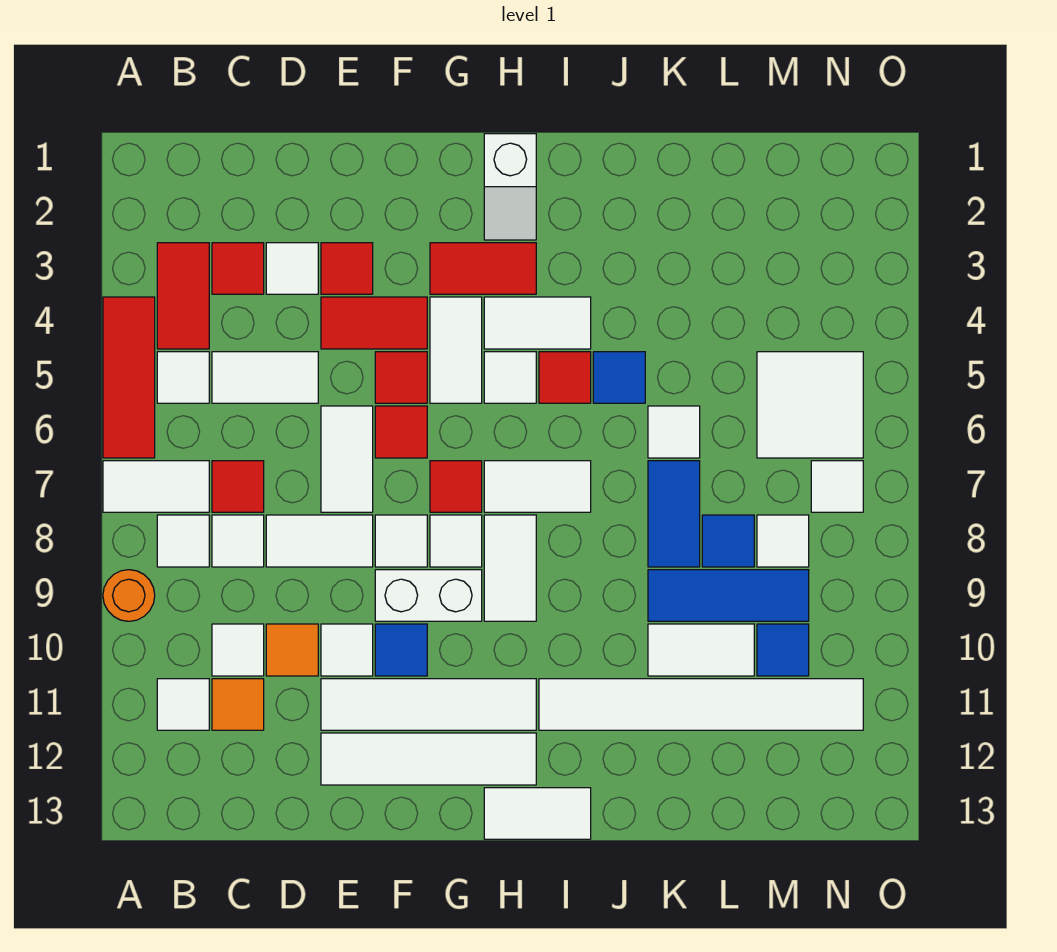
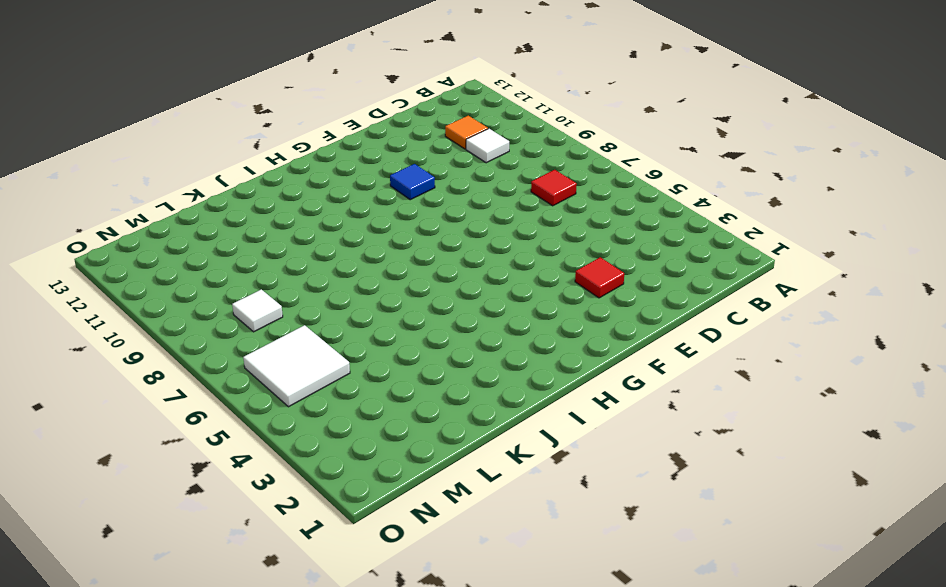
none -> red tile A4:A6 level 1
none -> white tile A7:B7 level 1
none -> orange round brick A9 level 1
none -> red tile B3:B4 level 1

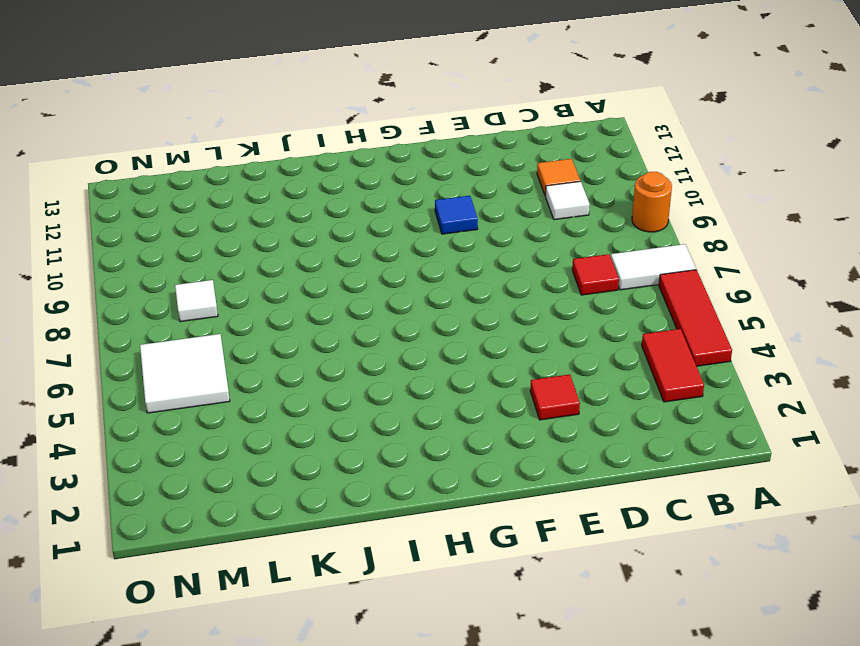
none -> white tile B5 level 1
none -> white tile B8 level 1
none -> white tile B11 level 1
none -> red tile C3 level 1

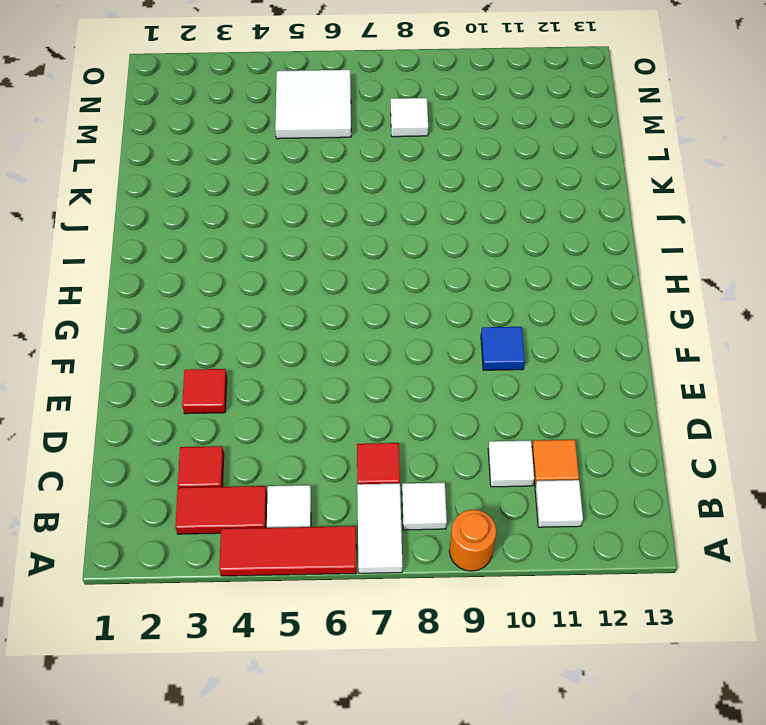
none -> white tile C5:D5 level 1
none -> white tile C8 level 1
none -> white tile D3 level 1
none -> white tile D8:E8 level 1

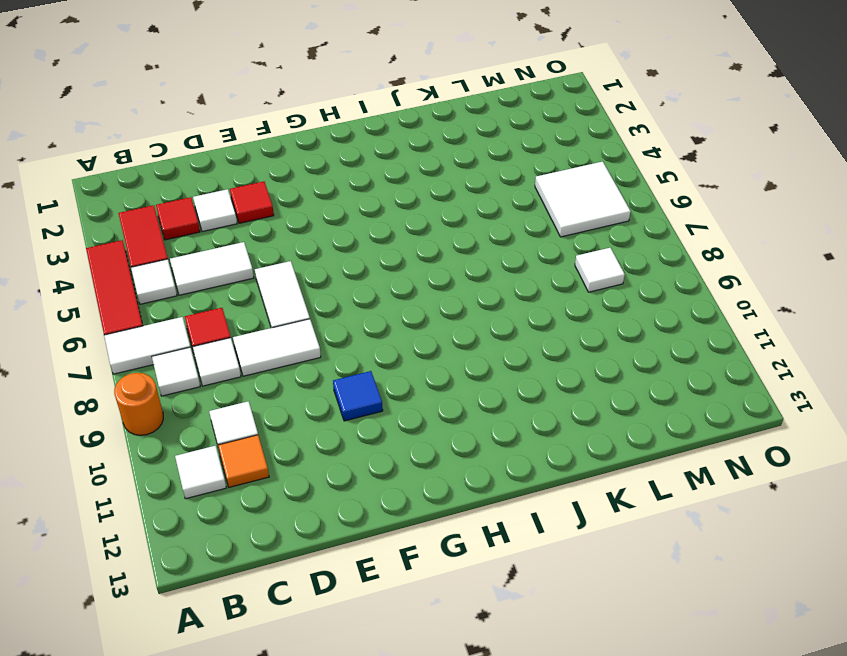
none -> orange tile D10 level 1
none -> red tile E4:F4 level 1
none -> white tile E10 level 1
none -> white tile E11:H11 level 1

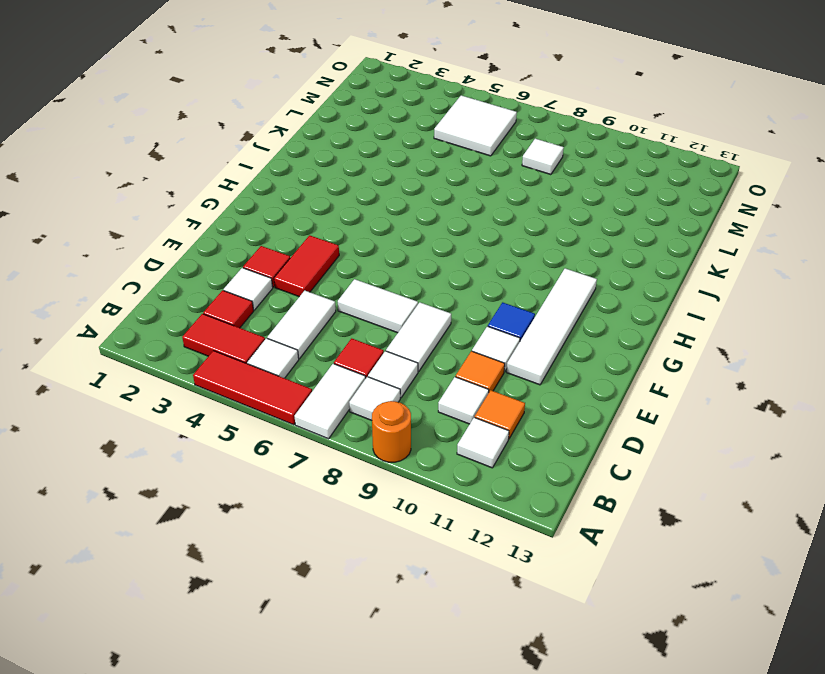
none -> white tile E12:H12 level 1
none -> red tile F5 level 1
none -> red tile F6 level 1
none -> white tile F8 level 1

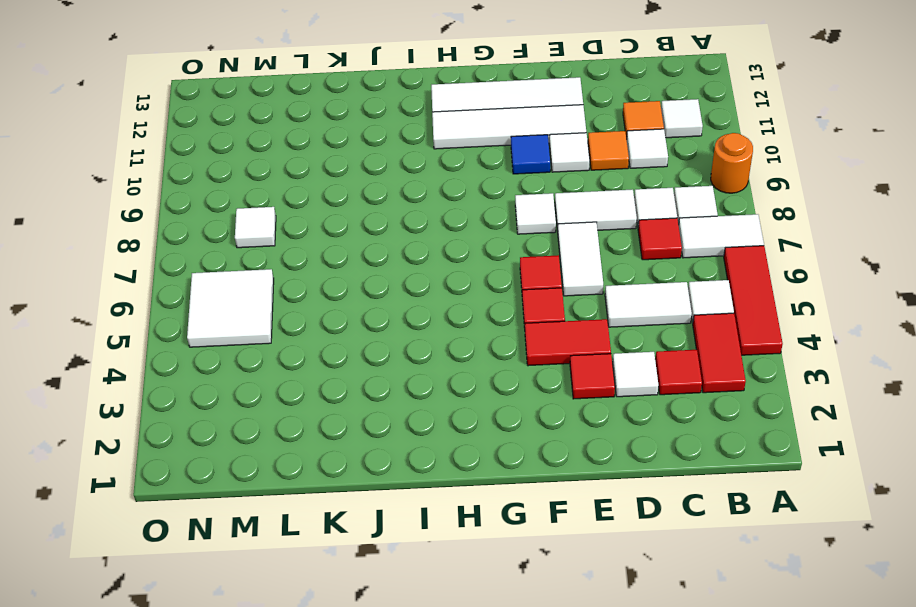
none -> white brick F9:G9 level 1
none -> red tile G3:H3 level 1
none -> white tile G4:G5 level 1
none -> red tile G7 level 1

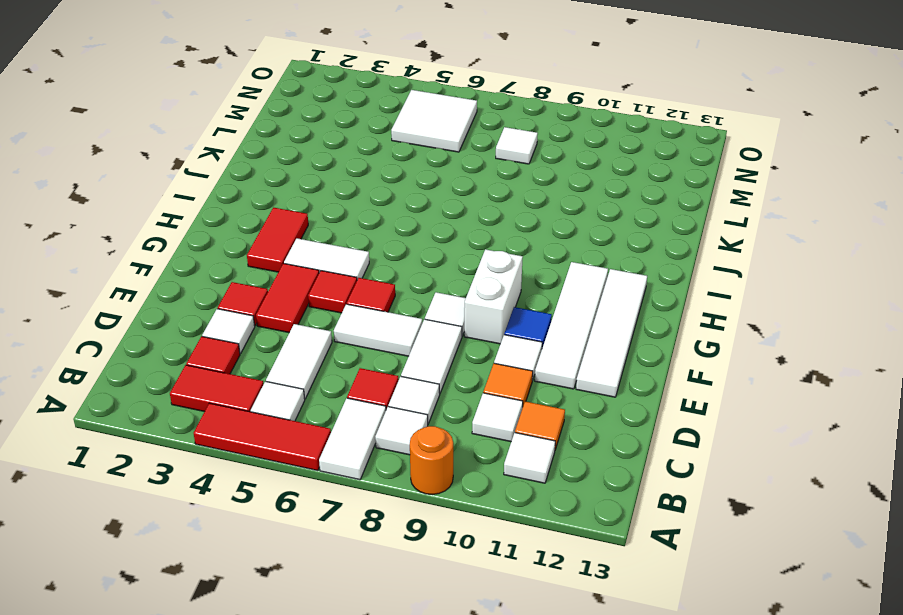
none -> red tile G7 level 1
none -> white tile G8 level 1
none -> white slope H1:H2 level 1 top 1
none -> white tile H4:I4 level 1

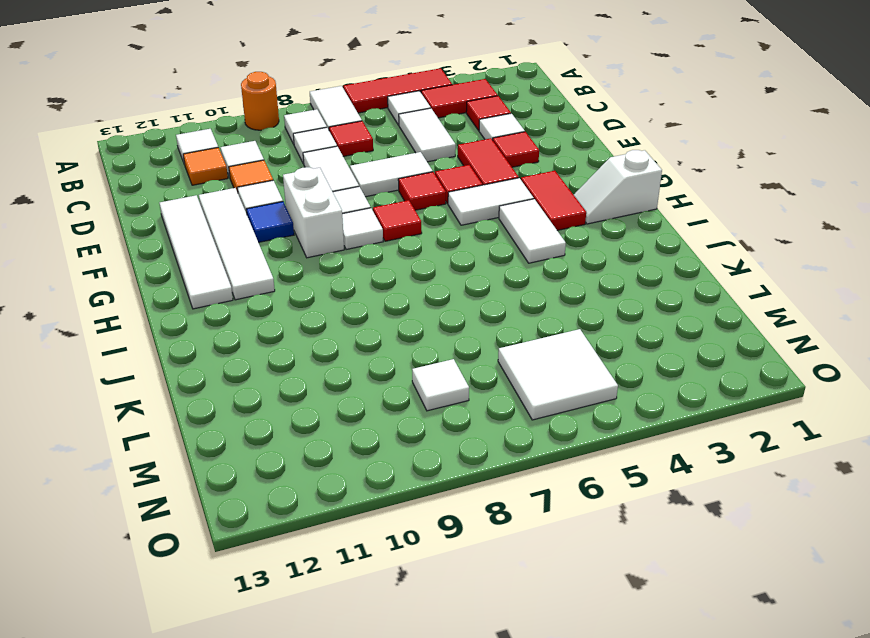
none -> white tile H5 level 1
none -> white tile H7:I7 level 1
none -> white tile H8:H9 level 1
none -> white tile H13:I13 level 1

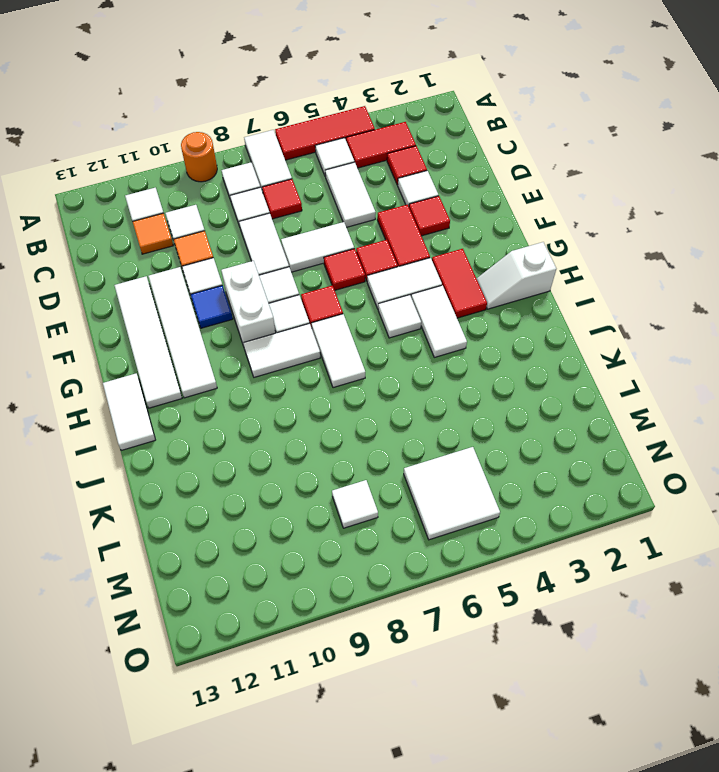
none -> red tile I5 level 1
none -> white tile I11:N11 level 1
none -> blue tile J5 level 1
none -> white tile K6 level 1

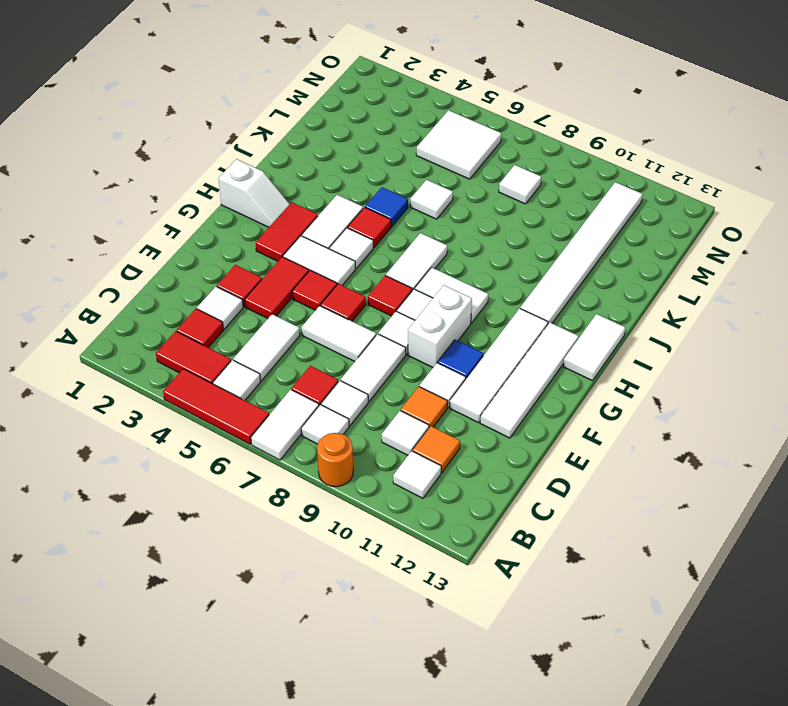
none -> blue tile K7:K8 level 1
none -> blue tile K9:M9 level 1
none -> white tile K10:L10 level 1
none -> blue tile L8 level 1

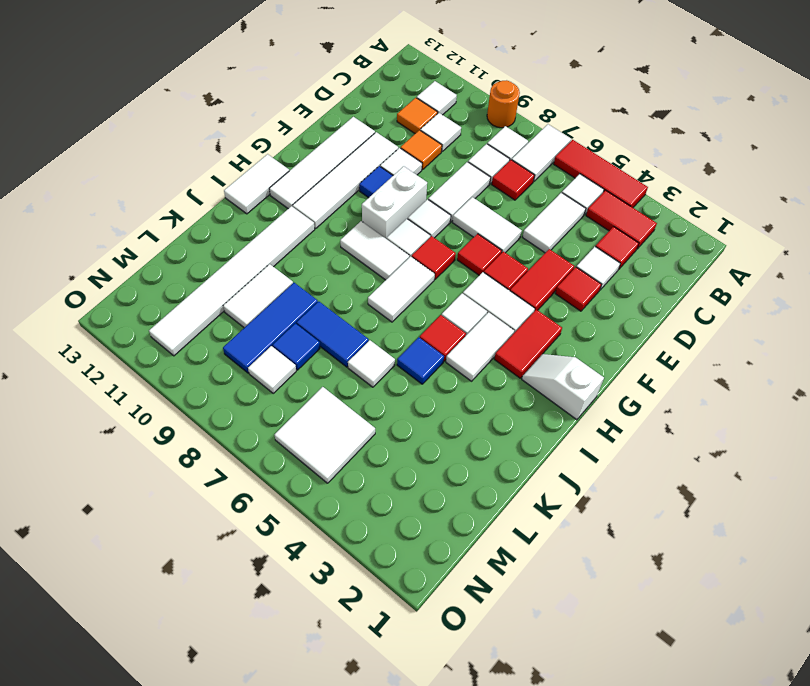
none -> blue tile M10 level 1
none -> white tile N7 level 1

